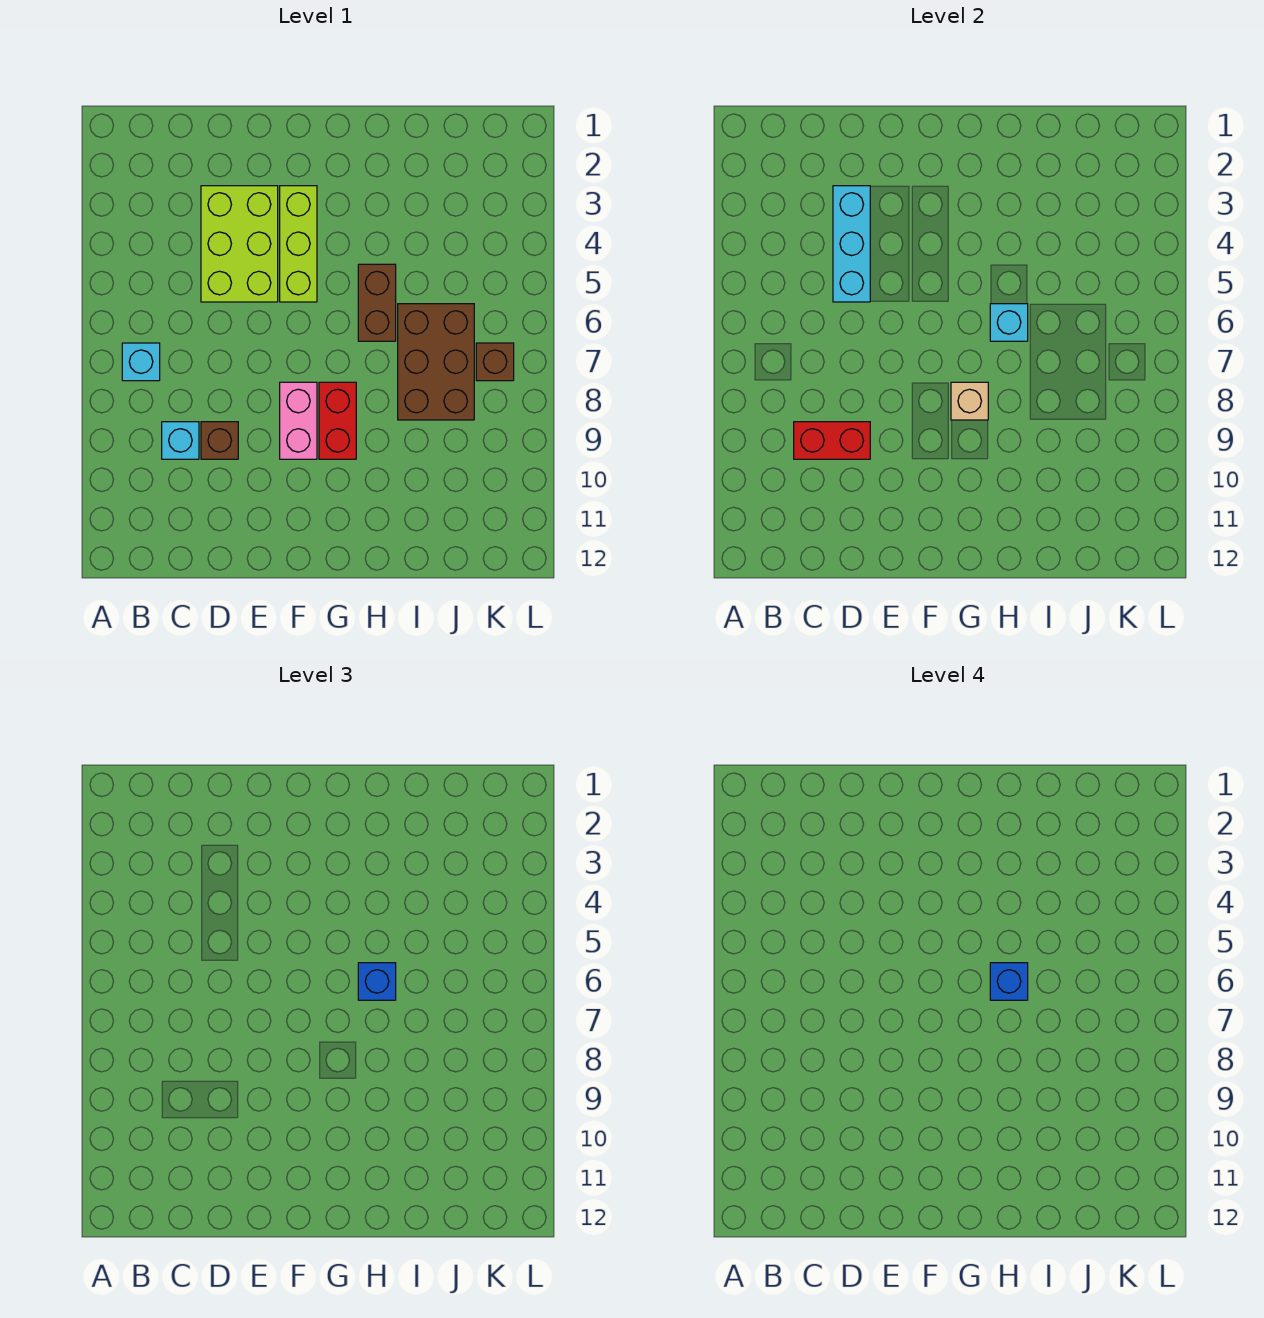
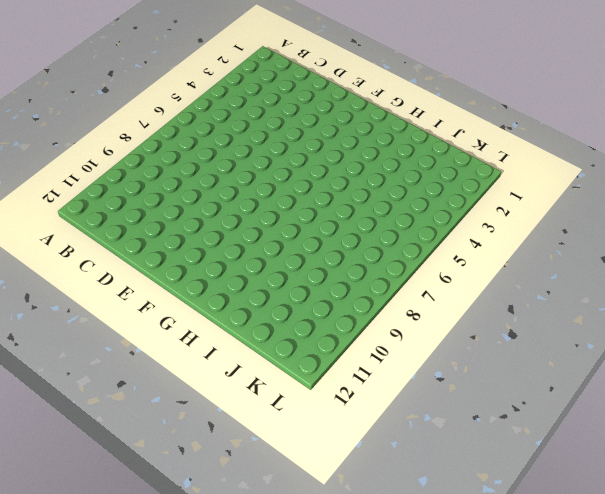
none -> cyan brick B7 level 1
none -> cyan brick C9 level 1
none -> lime brick D3:E5 level 1

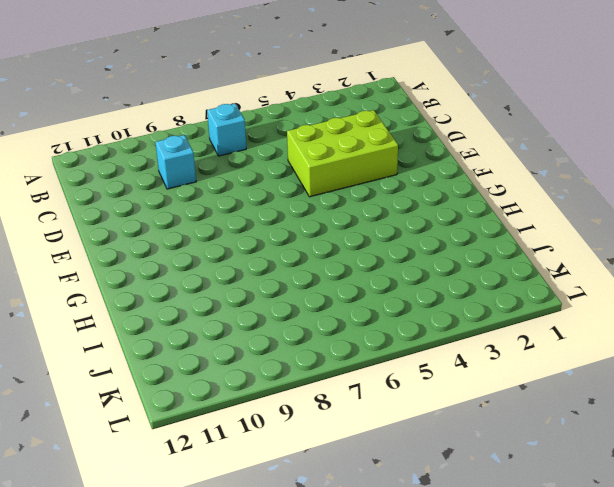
none -> brown brick D9 level 1
none -> lime brick F3:F5 level 1
none -> pink brick F8:F9 level 1

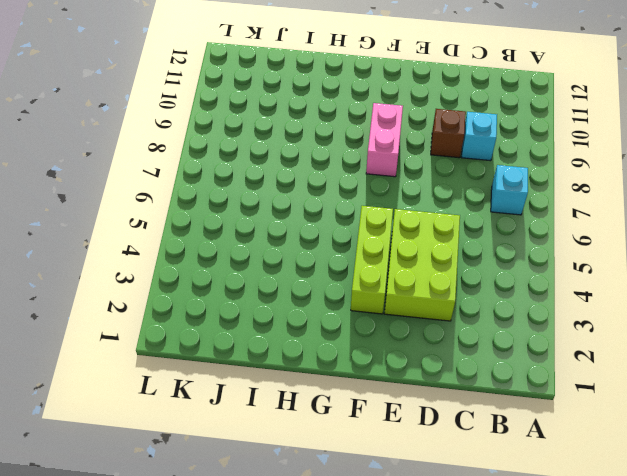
none -> red brick G8:G9 level 1
none -> brown brick H5:H6 level 1
none -> brown brick I6:J8 level 1

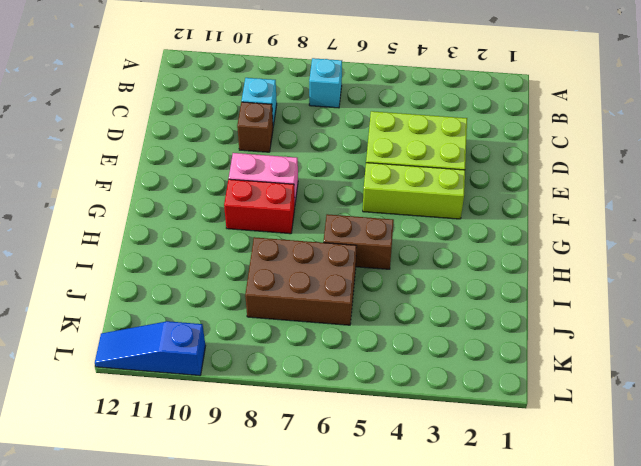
blue slope L10:L12 level 1 top 10 -> none
none -> brown brick K7 level 1
none -> red brick C9:D9 level 2
none -> cyan brick D3:D5 level 2

